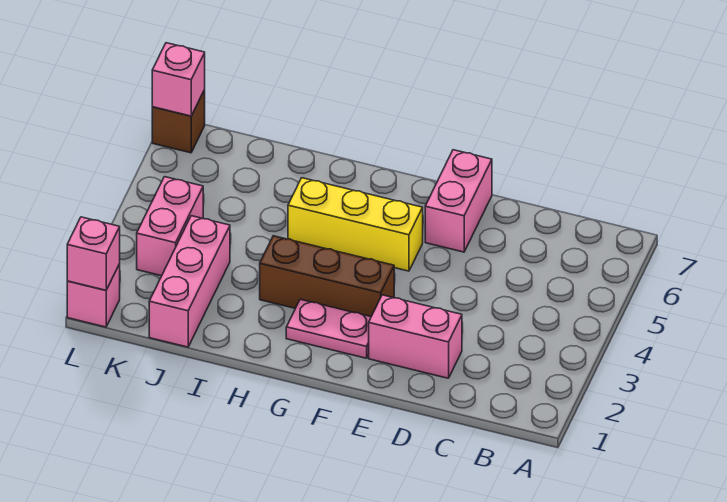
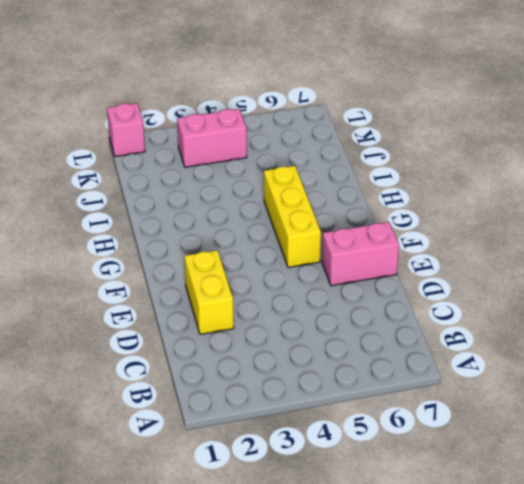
yellow brick D2:E2 level 1 -> pink brick D2:E2 level 1
none -> pink plate F2:G2 level 1
none -> brown brick F3:H3 level 1

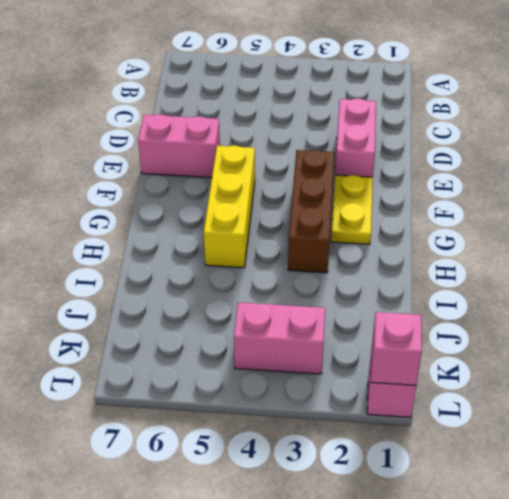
yellow plate F2:G2 level 1 -> pink plate F2:G2 level 1
none -> pink brick J1:J3 level 1
none -> brown brick L7 level 1

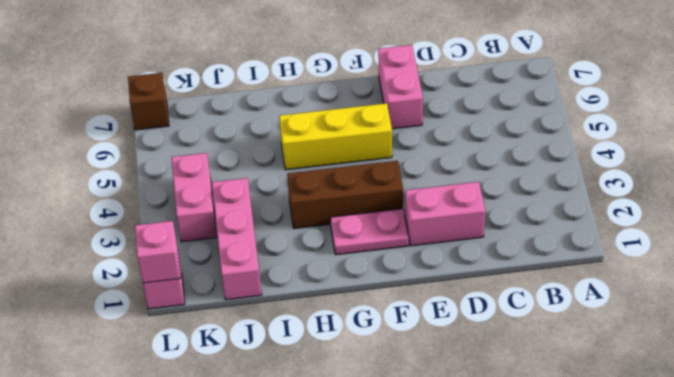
none -> pink brick L7 level 2

